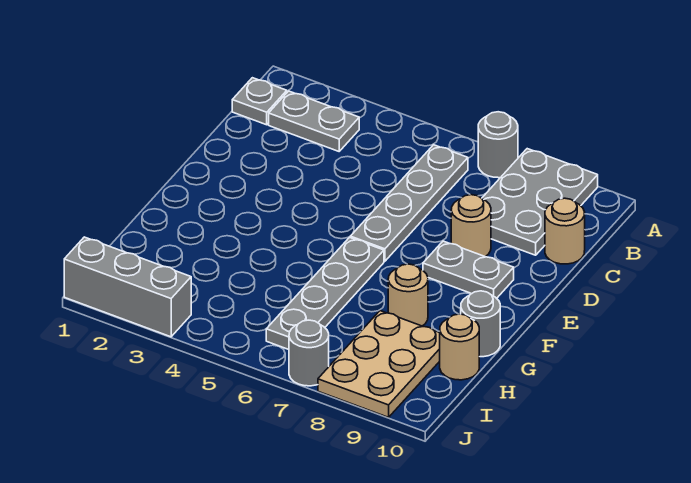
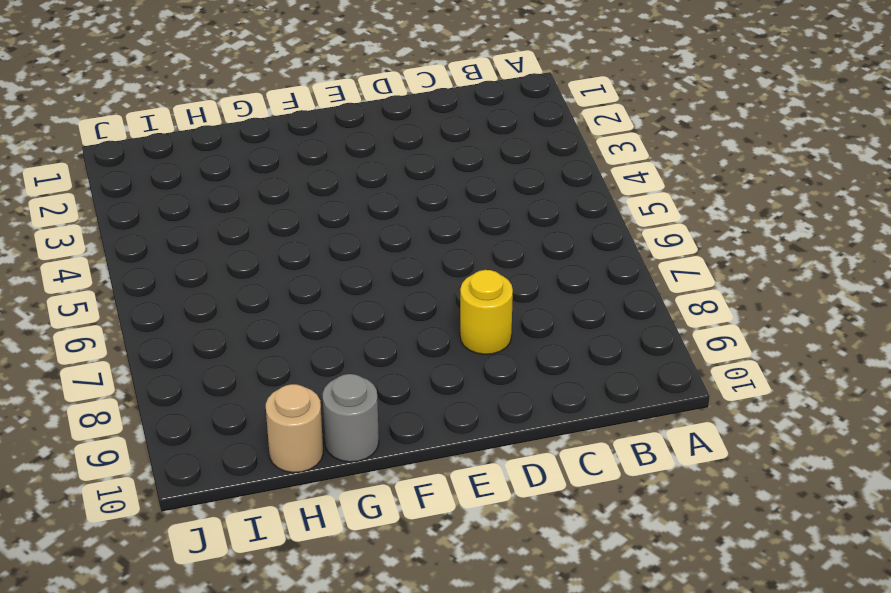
yellow round brick D8 level 1 -> tan round brick D8 level 1
none -> grey round brick A7 level 1
none -> grey plate A8:C9 level 1
none -> grey plate B1 level 1

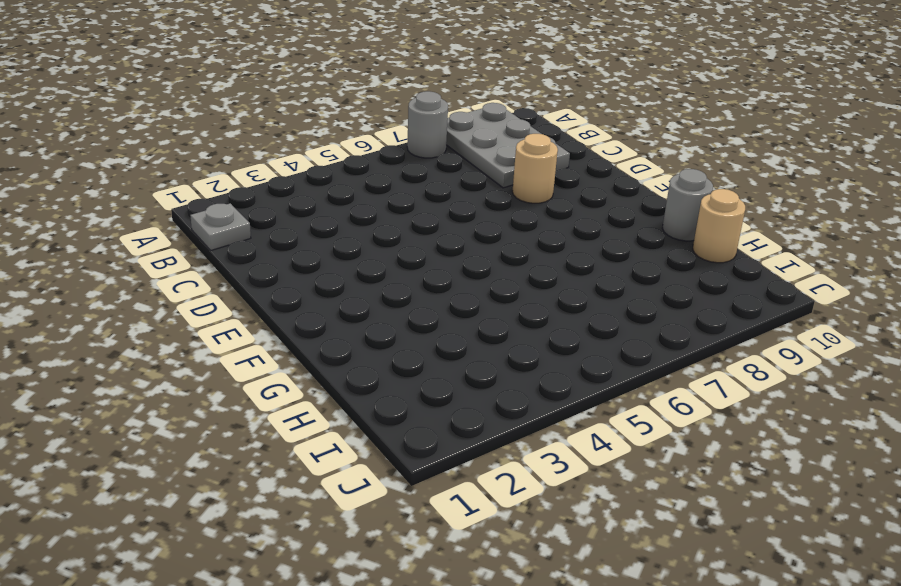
none -> grey plate B2:B3 level 1
none -> grey plate B6:E6 level 1
none -> tan round brick C10 level 1

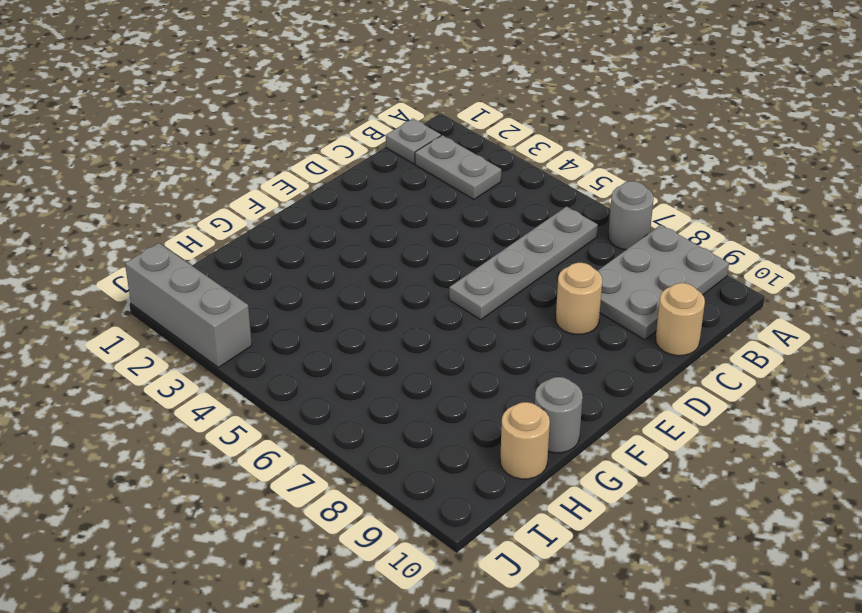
none -> grey plate E8:E9 level 1
none -> grey plate F6:I6 level 1
none -> tan round brick G8 level 1

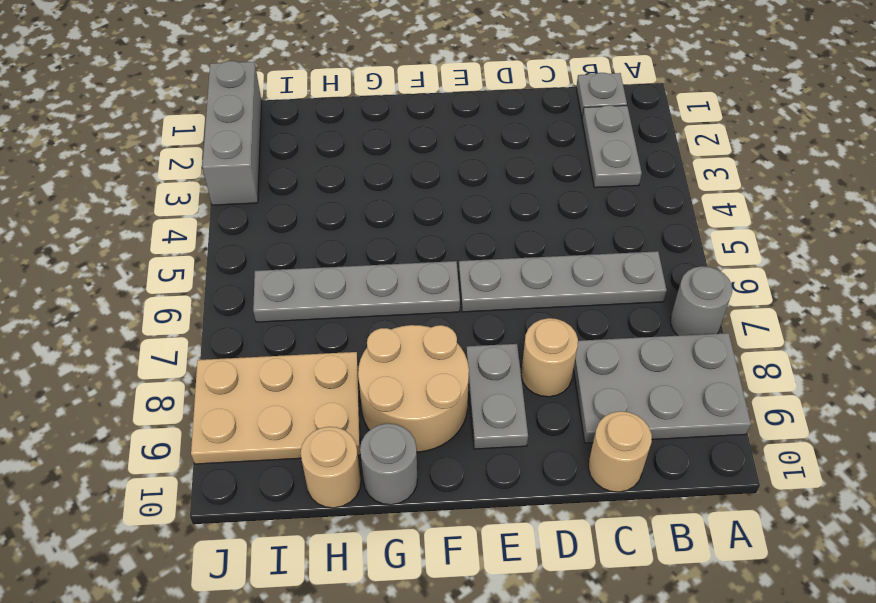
tan round brick F8:G9 level 1 -> tan round brick G8 level 1
none -> grey round brick J7 level 1

